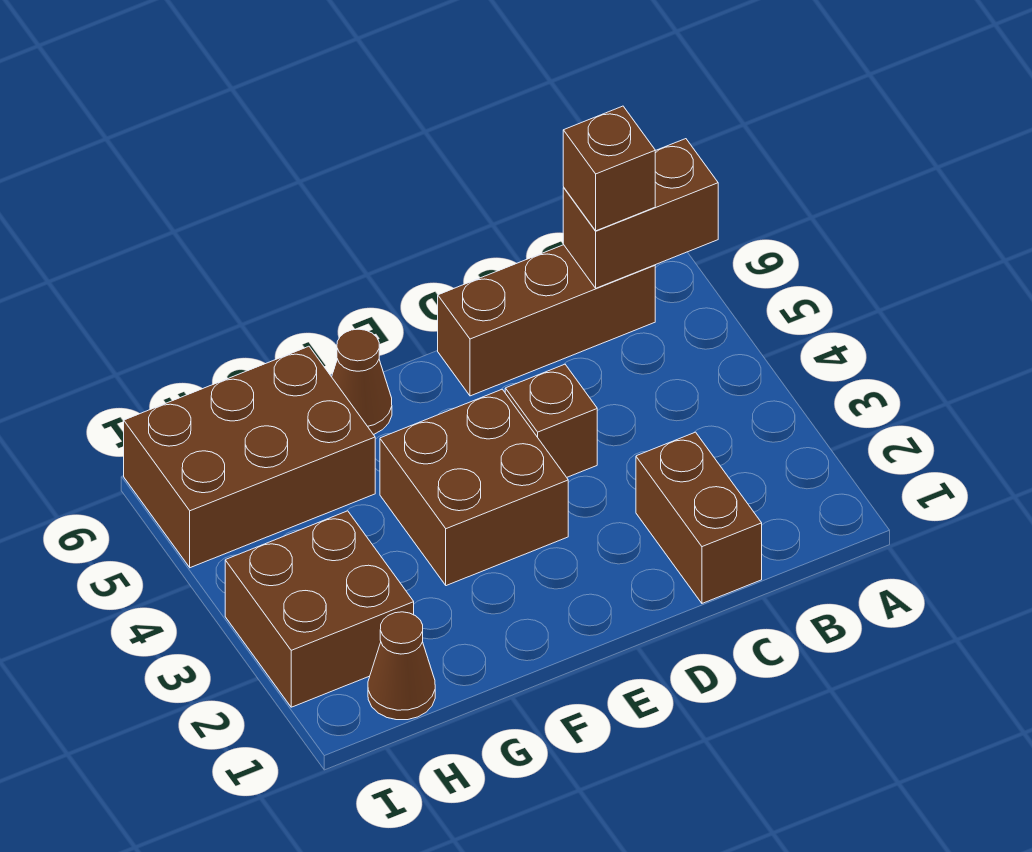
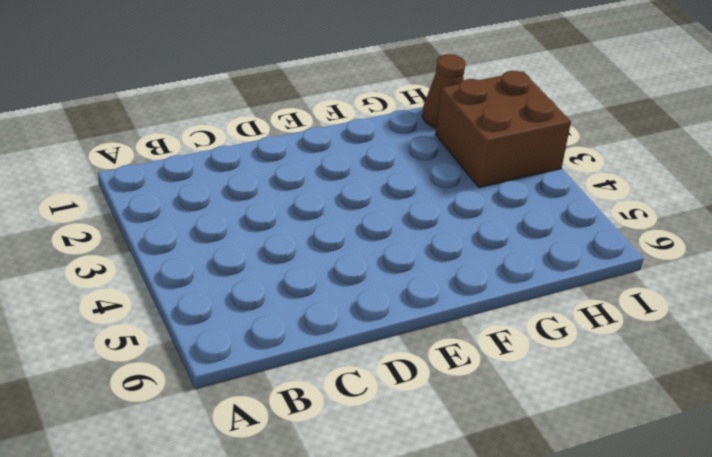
none -> brown brick B6:D6 level 1
none -> brown brick C1:C2 level 1

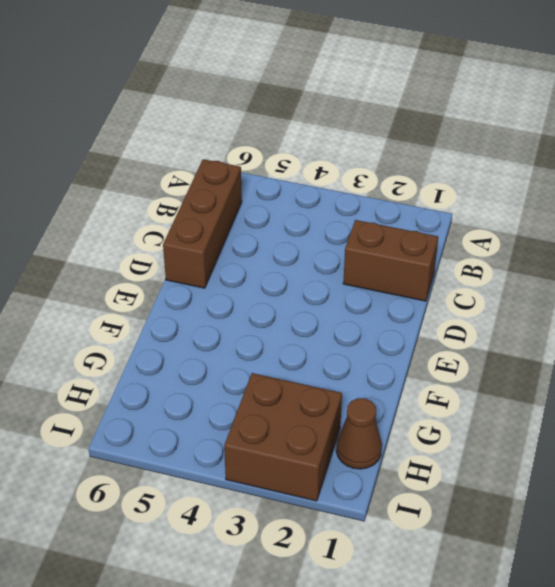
none -> brown brick D4 level 1
none -> brown brick E3:F4 level 1

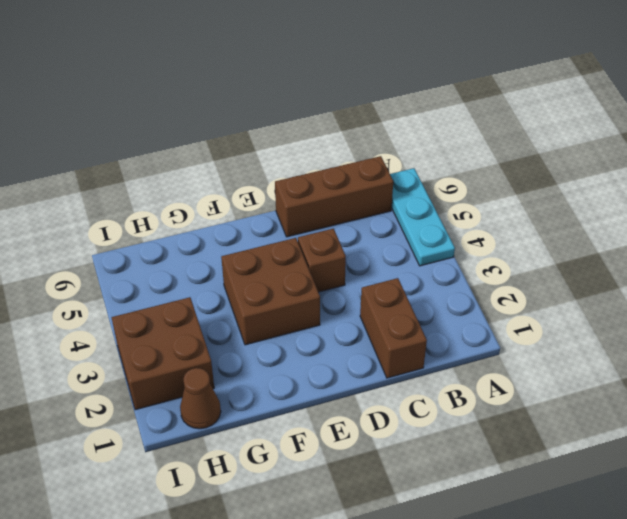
cyan plate A4:A6 level 1 -> none
none -> brown cone F6 level 1
none -> brown brick G5:I6 level 1

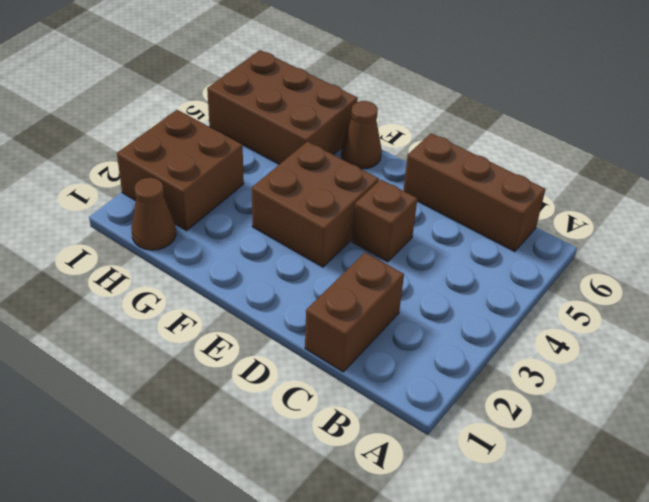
none -> brown brick A6:B6 level 2
none -> brown brick B6 level 3

